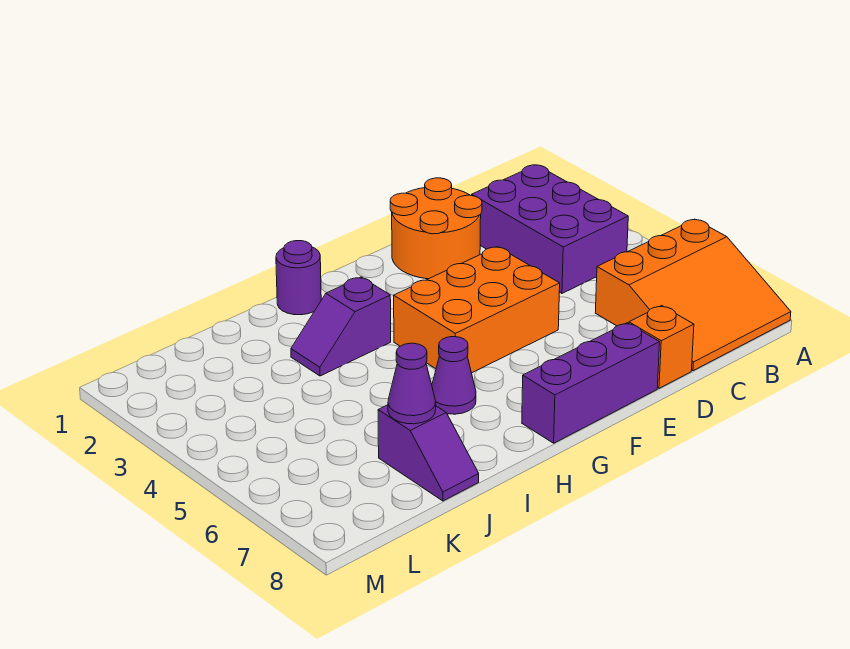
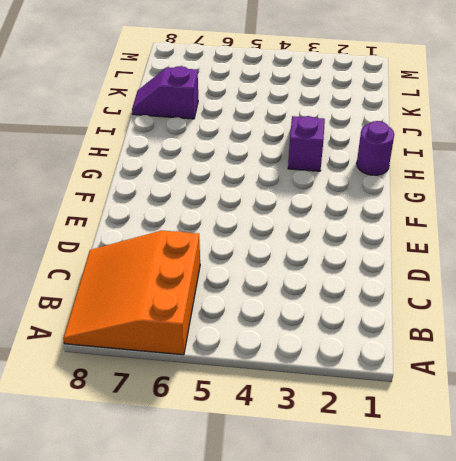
none -> purple brick B2:C4 level 1
none -> orange round brick D1:E2 level 1

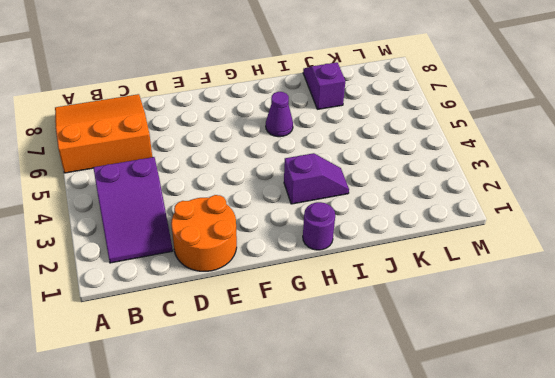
purple slope B2:C4 level 1 top 4 -> purple brick B2:C4 level 1
none -> orange brick D8 level 1
none -> orange brick E4:G5 level 1

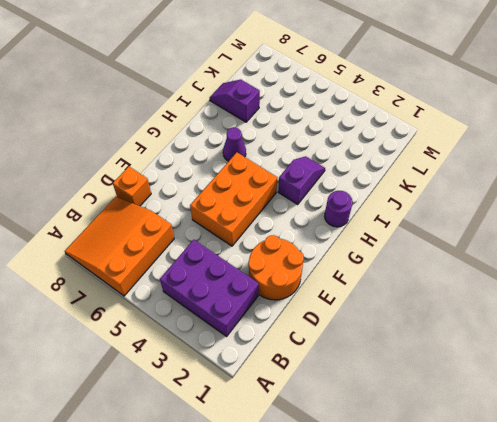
none -> purple brick E8:G8 level 1
none -> purple cone J7 level 2

